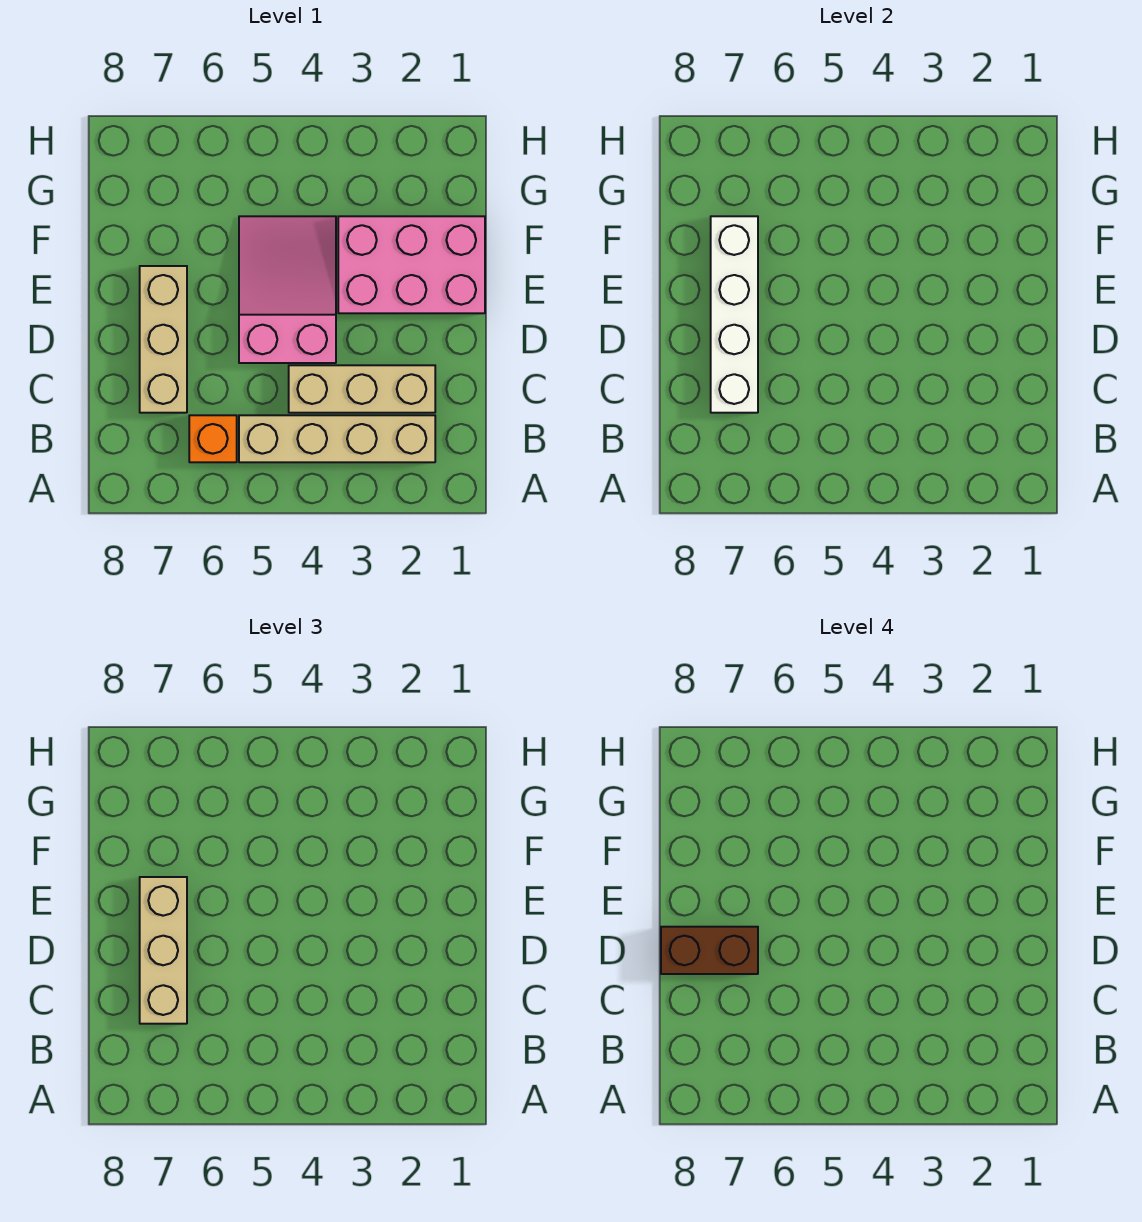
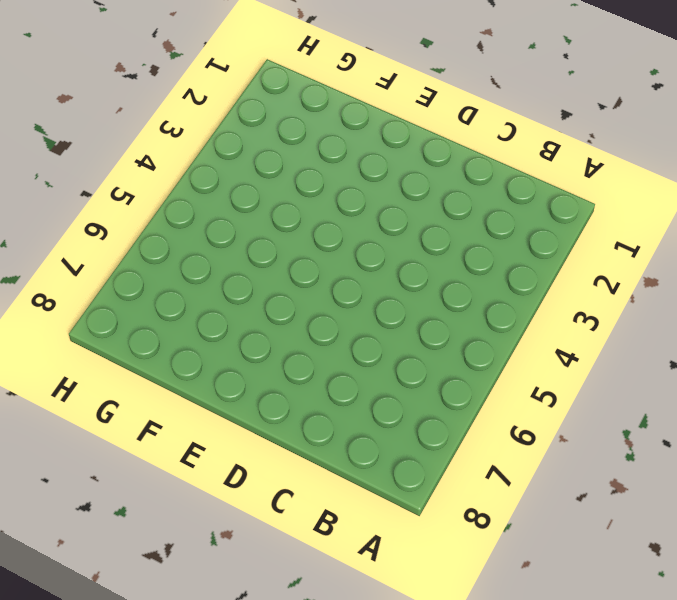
none -> tan brick B2:B5 level 1
none -> orange brick B6 level 1

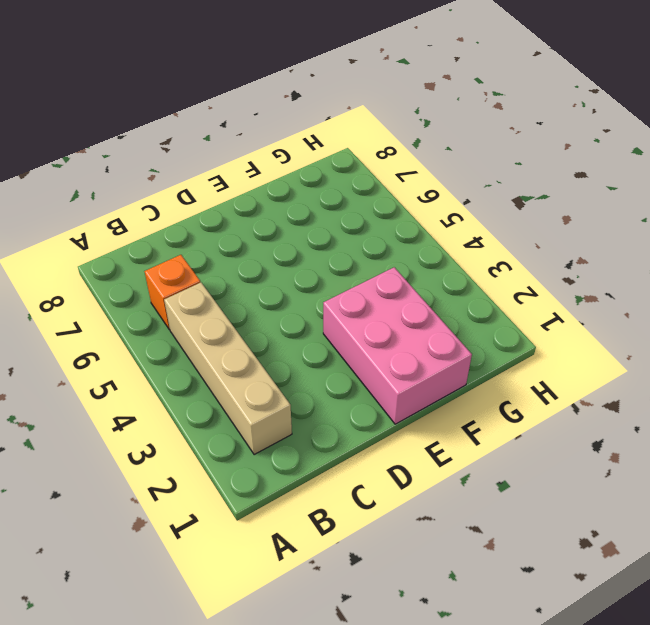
none -> tan brick C2:C4 level 1
none -> tan brick C7:E7 level 1

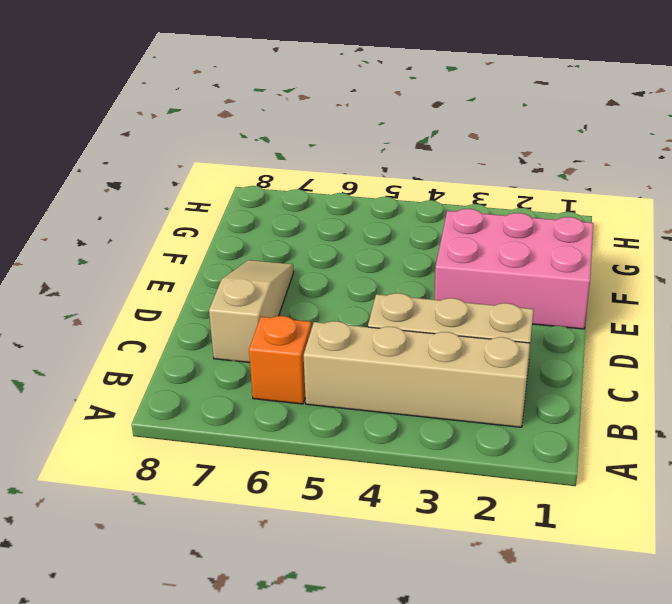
tan slope C7:E7 level 1 top C -> tan brick C7:E7 level 1
none -> pink slope D4:F5 level 1 top D
none -> white brick C7:F7 level 2

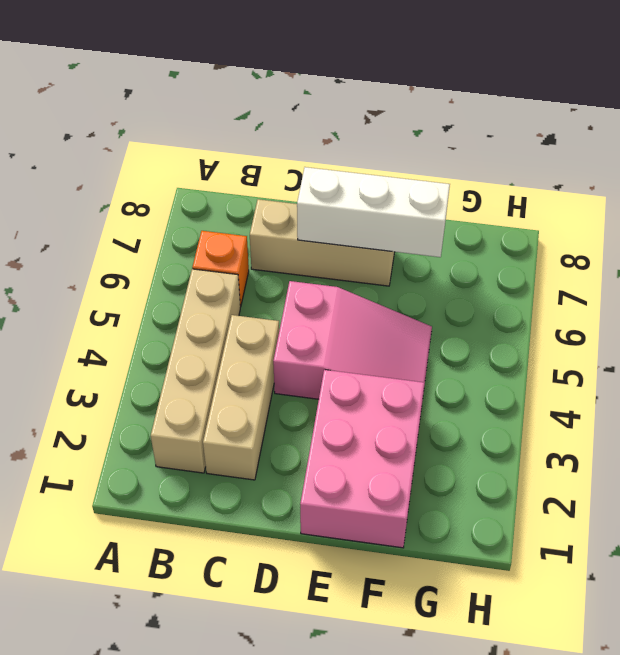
white brick D7:F7 level 2 -> white brick C7:F7 level 2
none -> tan brick C7:E7 level 3
none -> brown brick D7:D8 level 4

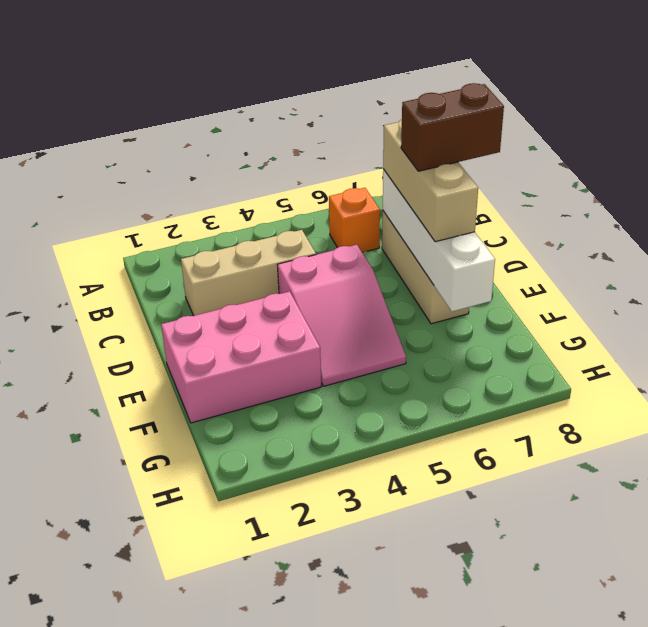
none -> tan brick B2:B5 level 1

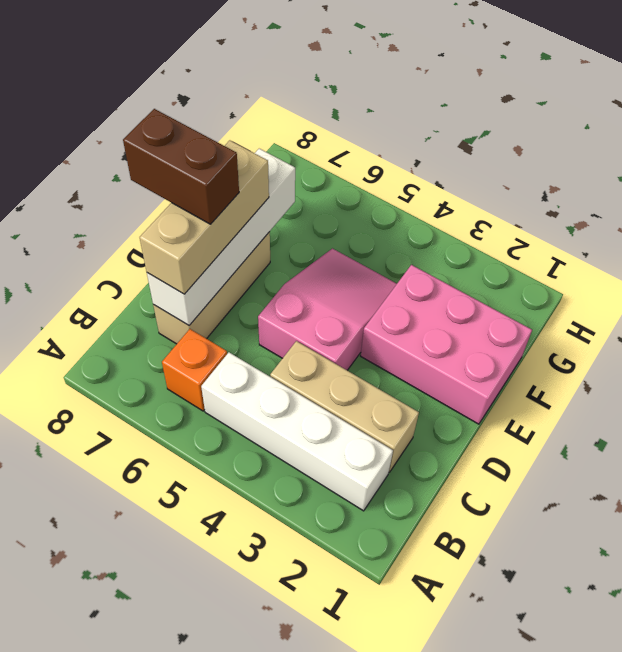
white brick B2:B5 level 1 -> tan brick B2:B5 level 1

